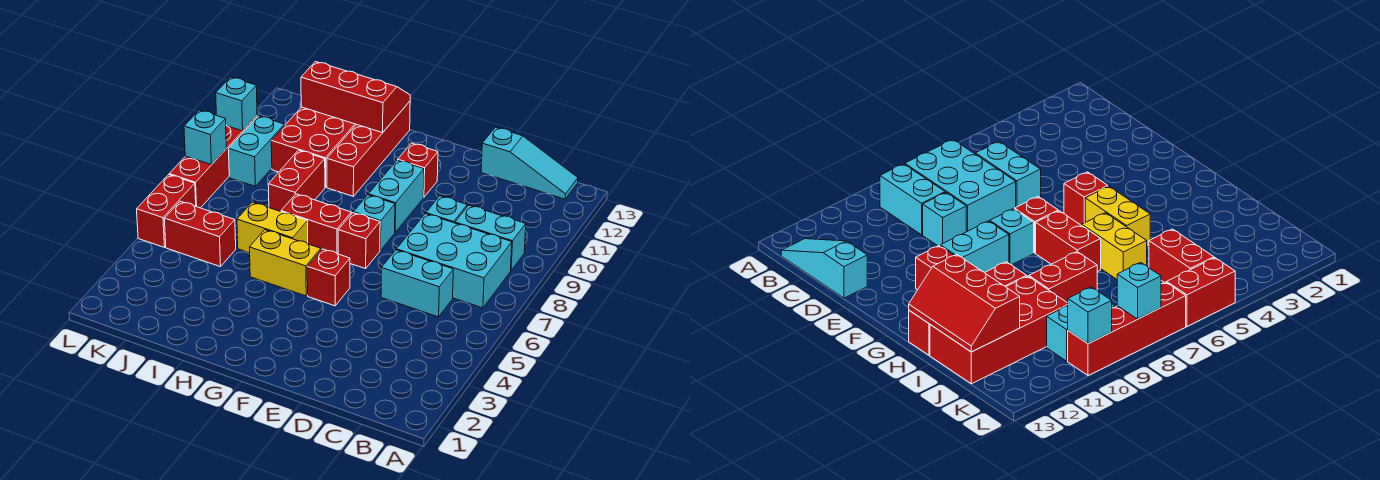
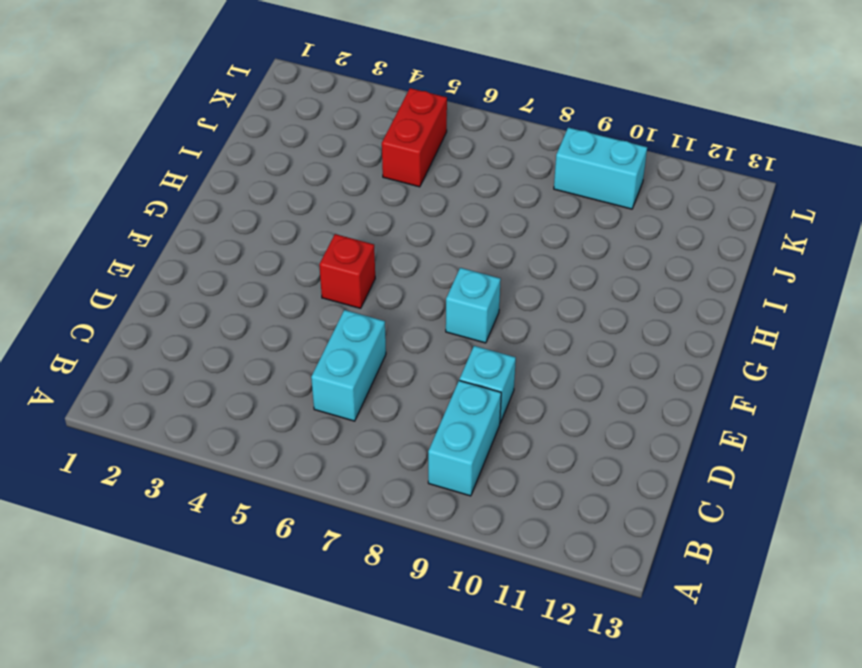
none -> cyan brick B7:D8 level 1
none -> cyan slope B13:D13 level 1 top D
none -> red brick F7 level 1

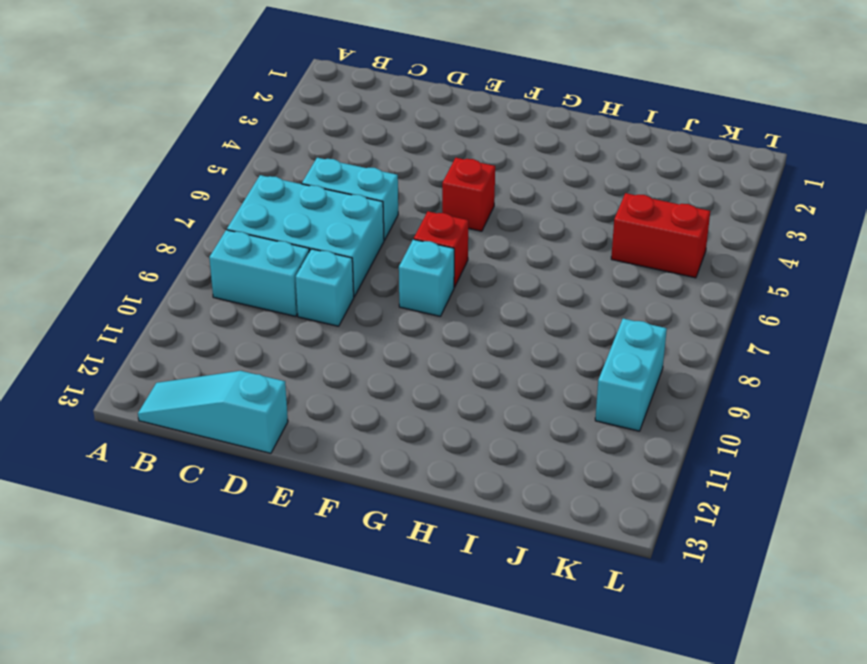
none -> cyan brick F9:F10 level 1
none -> red brick F11 level 1
none -> yellow brick G5:H5 level 1

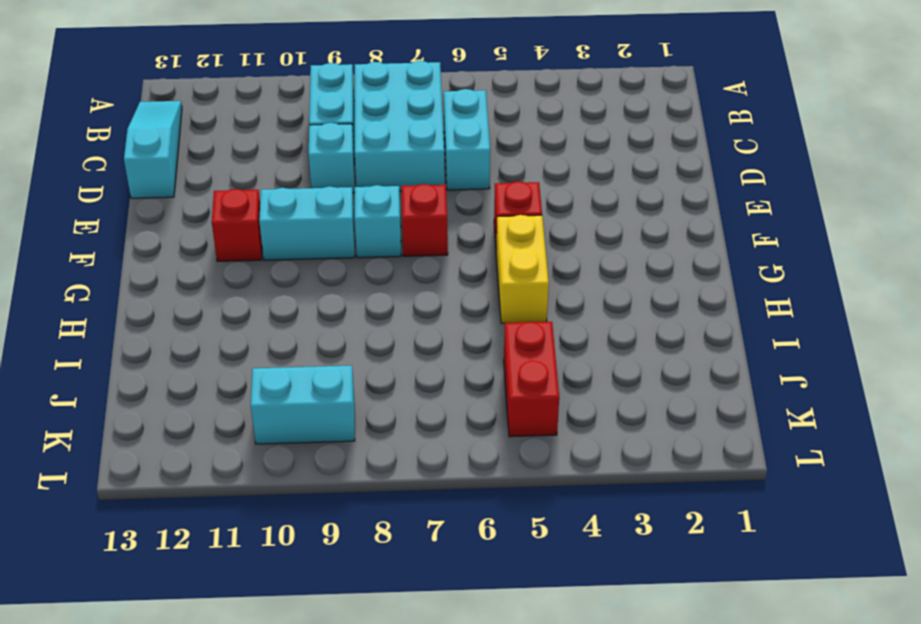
none -> red brick G7:H7 level 1
none -> yellow brick H6:I6 level 1
none -> red brick H10:H13 level 1

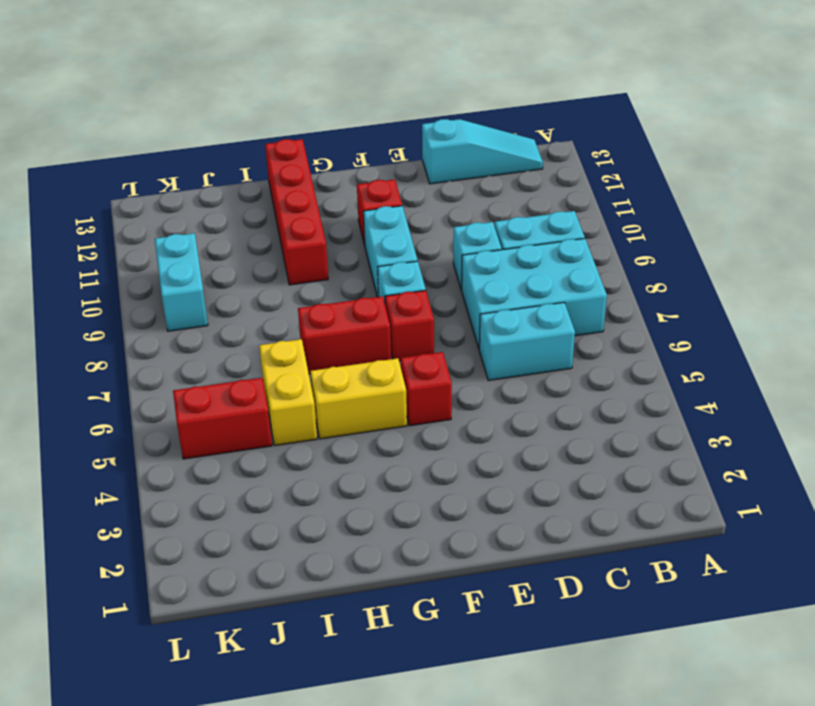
yellow brick I5:I6 level 1 -> yellow brick H6:I6 level 1
none -> red brick I8:I9 level 1
none -> red brick I10:J13 level 1
none -> red brick L5:L6 level 1

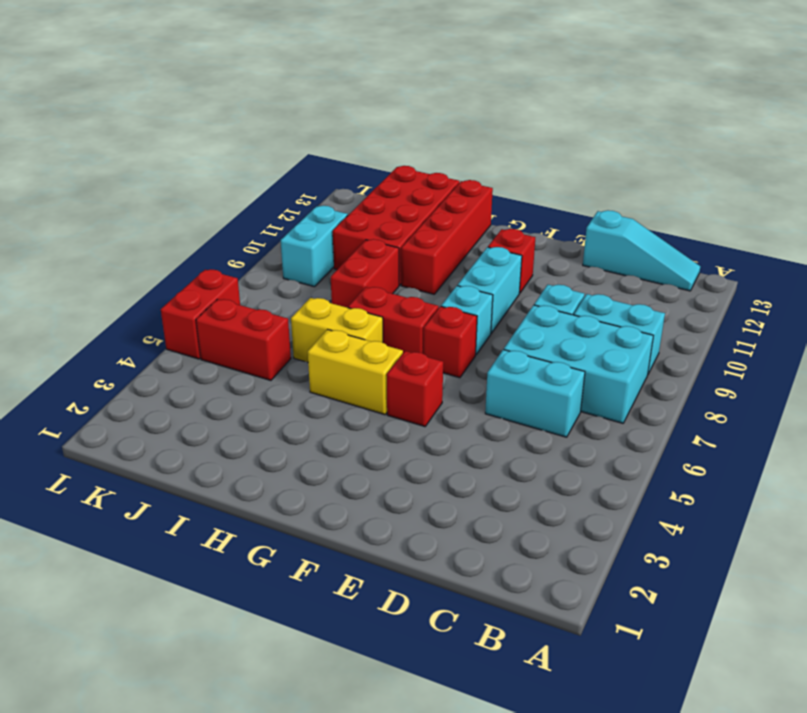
none -> red brick L7:L10 level 1
none -> red slope H12:J13 level 2 top 12
none -> cyan brick L8 level 2

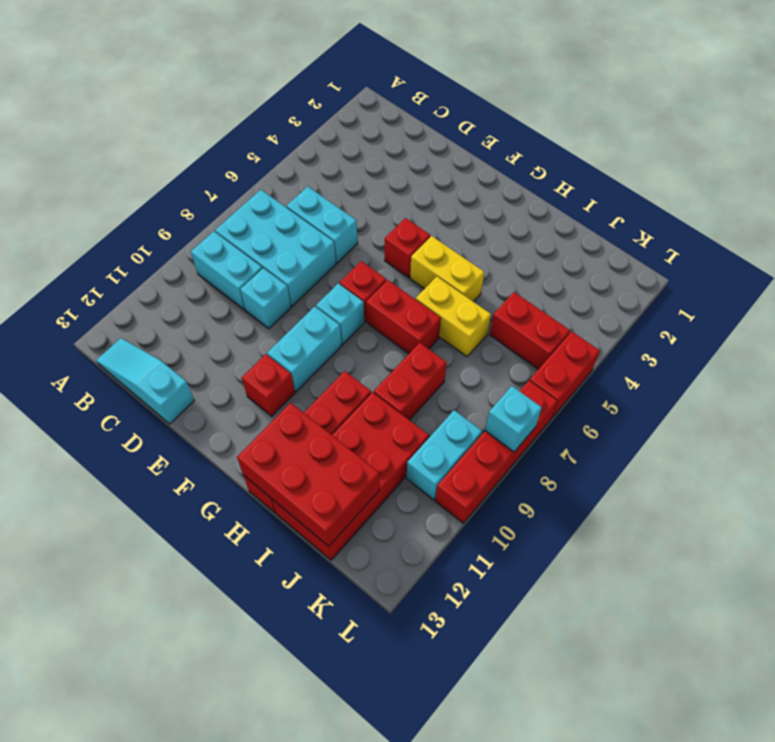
red brick H12:J13 level 2 -> red slope H12:J13 level 2 top 12
none -> cyan brick L10 level 2

